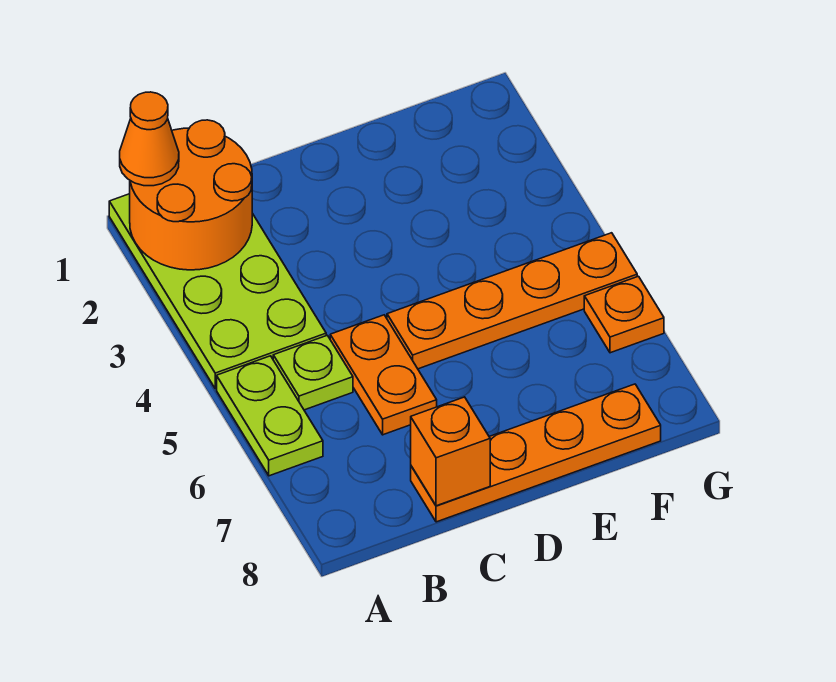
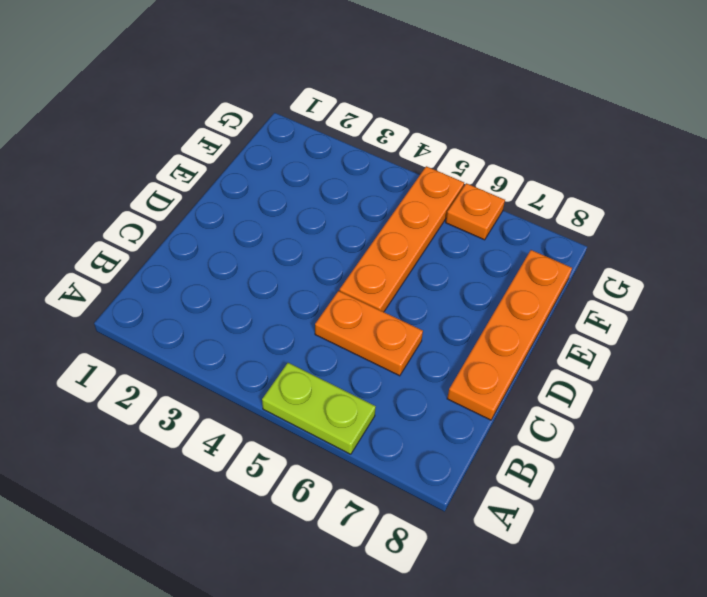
none -> lime plate A1:B4 level 1
none -> lime plate B5 level 1

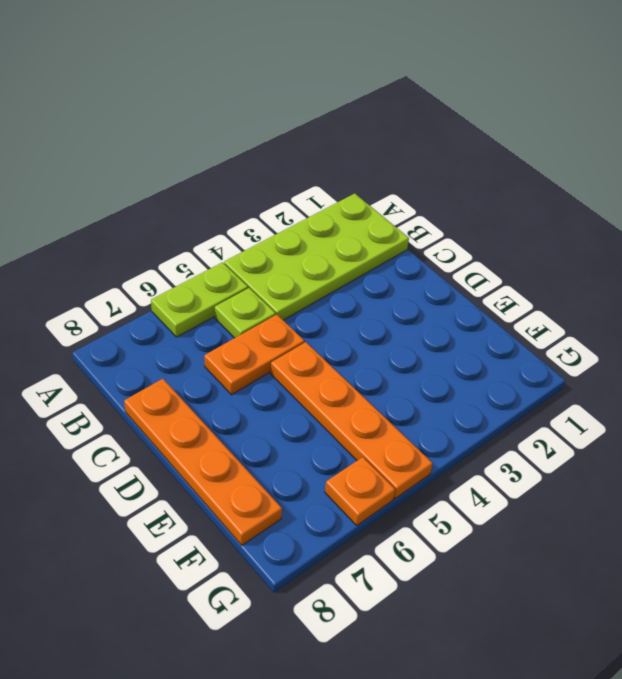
none -> orange round brick A1:B2 level 2
none -> orange brick C8 level 2

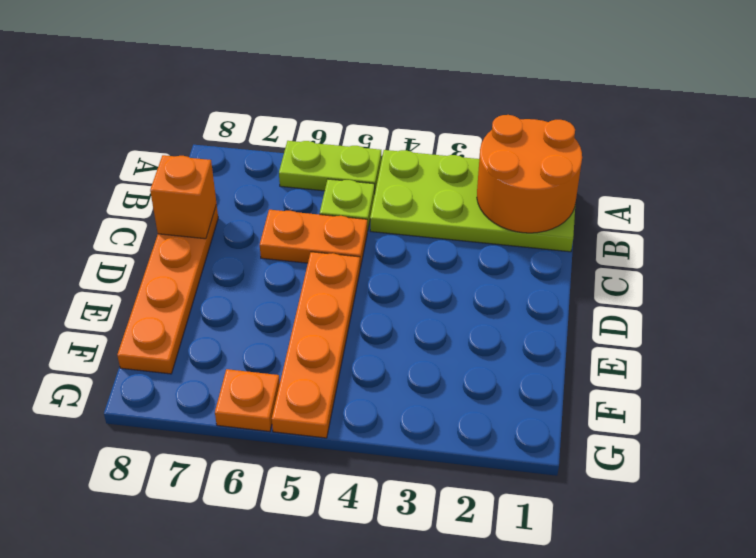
none -> orange cone A1 level 3

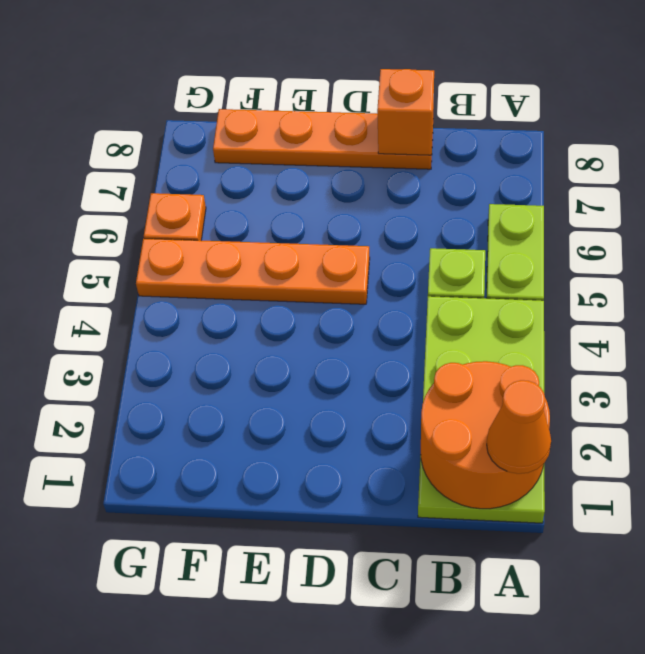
none -> orange plate C5:C6 level 1

